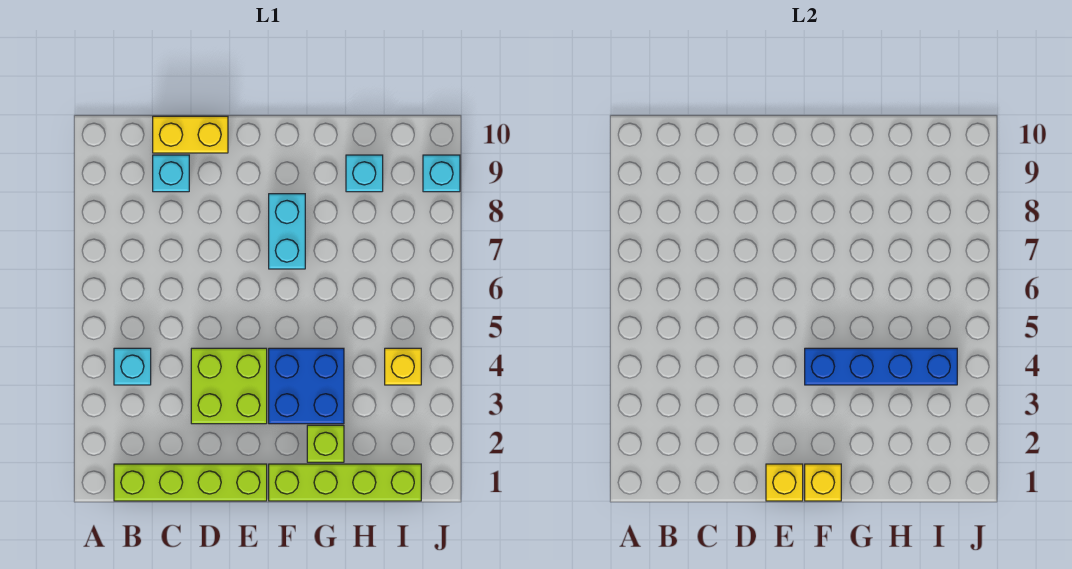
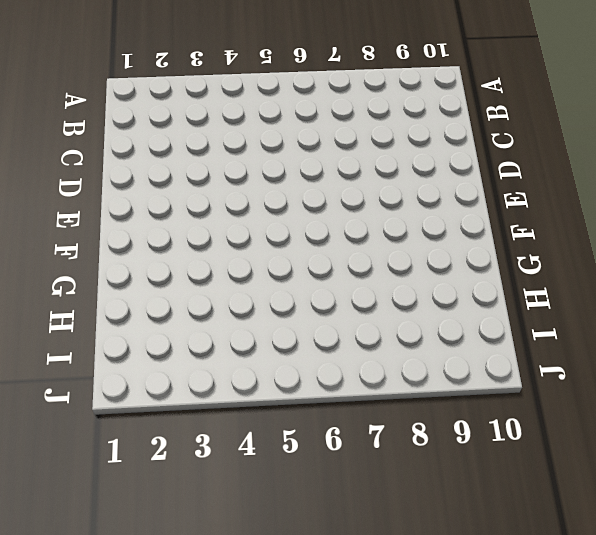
none -> lime brick B1:E1 level 1
none -> cyan brick B4 level 1
none -> cyan brick C9 level 1

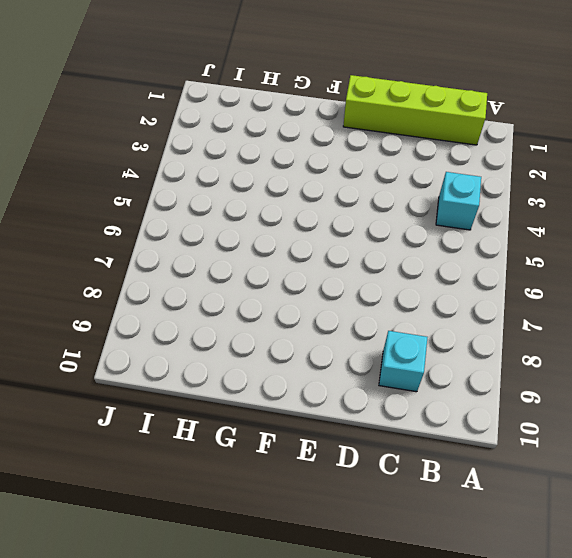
none -> yellow brick C10:D10 level 1
none -> lime brick D3:E4 level 1
none -> lime brick F1:I1 level 1

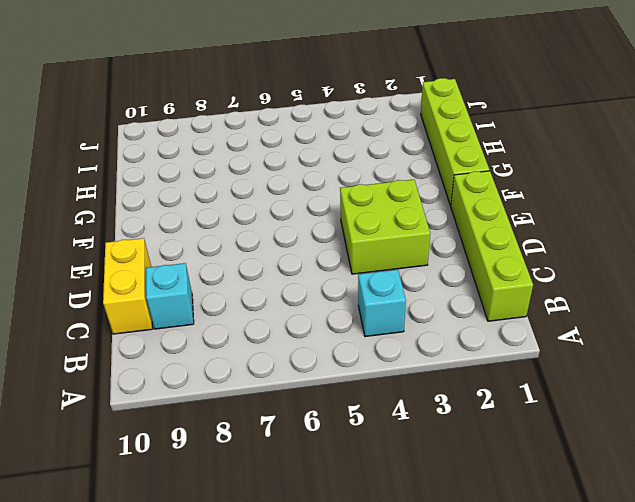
none -> blue brick F3:G4 level 1
none -> cyan brick F7:F8 level 1
none -> lime brick G2 level 1

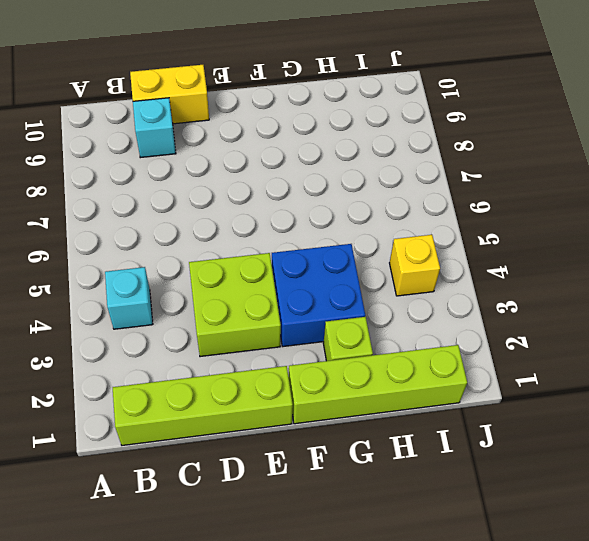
none -> cyan brick F7:F8 level 1
none -> cyan brick H9 level 1
none -> cyan brick J9 level 1

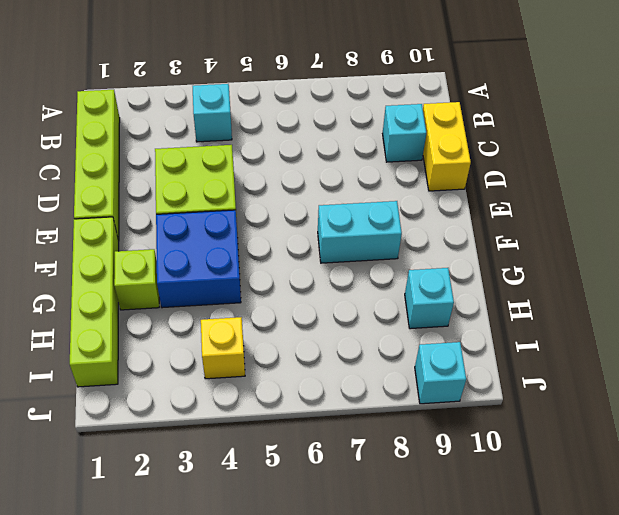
none -> yellow brick E1 level 2
none -> yellow brick F1 level 2
none -> blue brick F4:I4 level 2

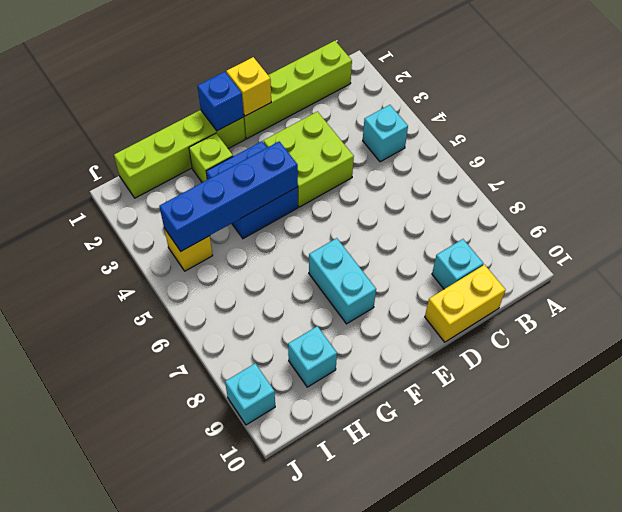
blue brick F1 level 2 -> yellow brick F1 level 2

